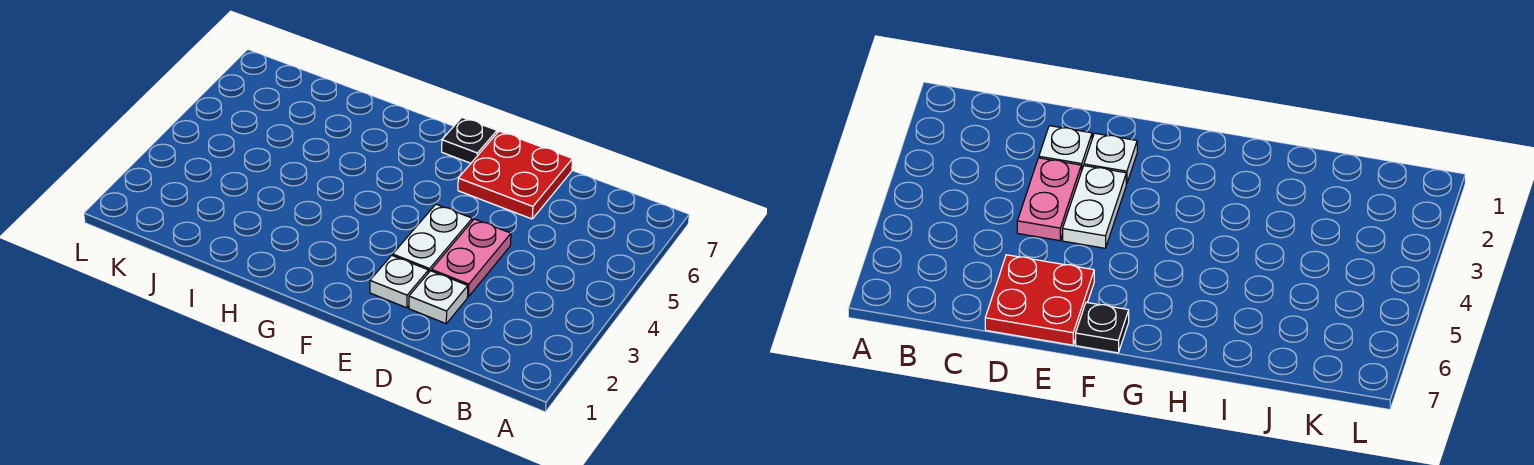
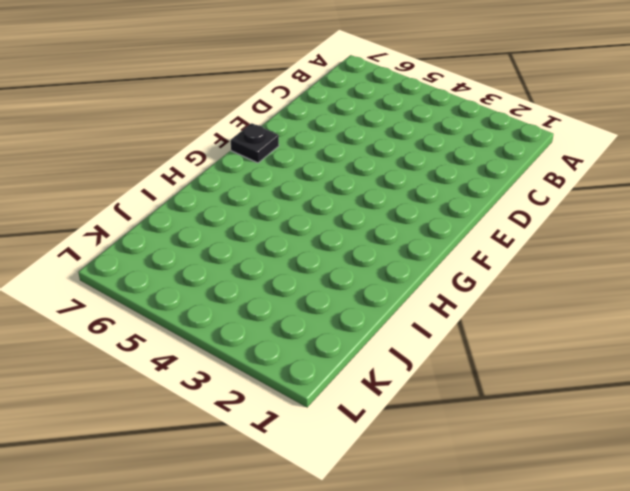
none -> white plate D2 level 1
none -> pink plate D3:D4 level 1

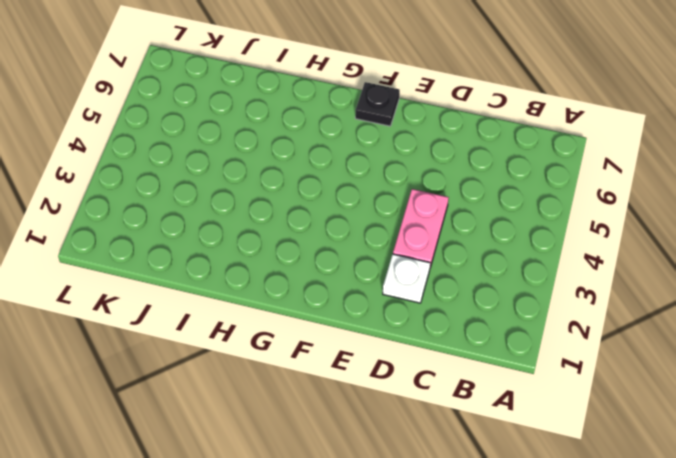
none -> red plate D6:E7 level 1
none -> white plate E2 level 1

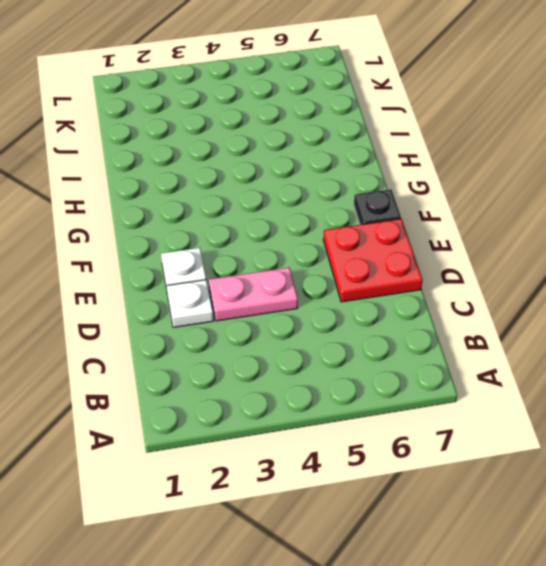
none -> white plate E3:E4 level 1

